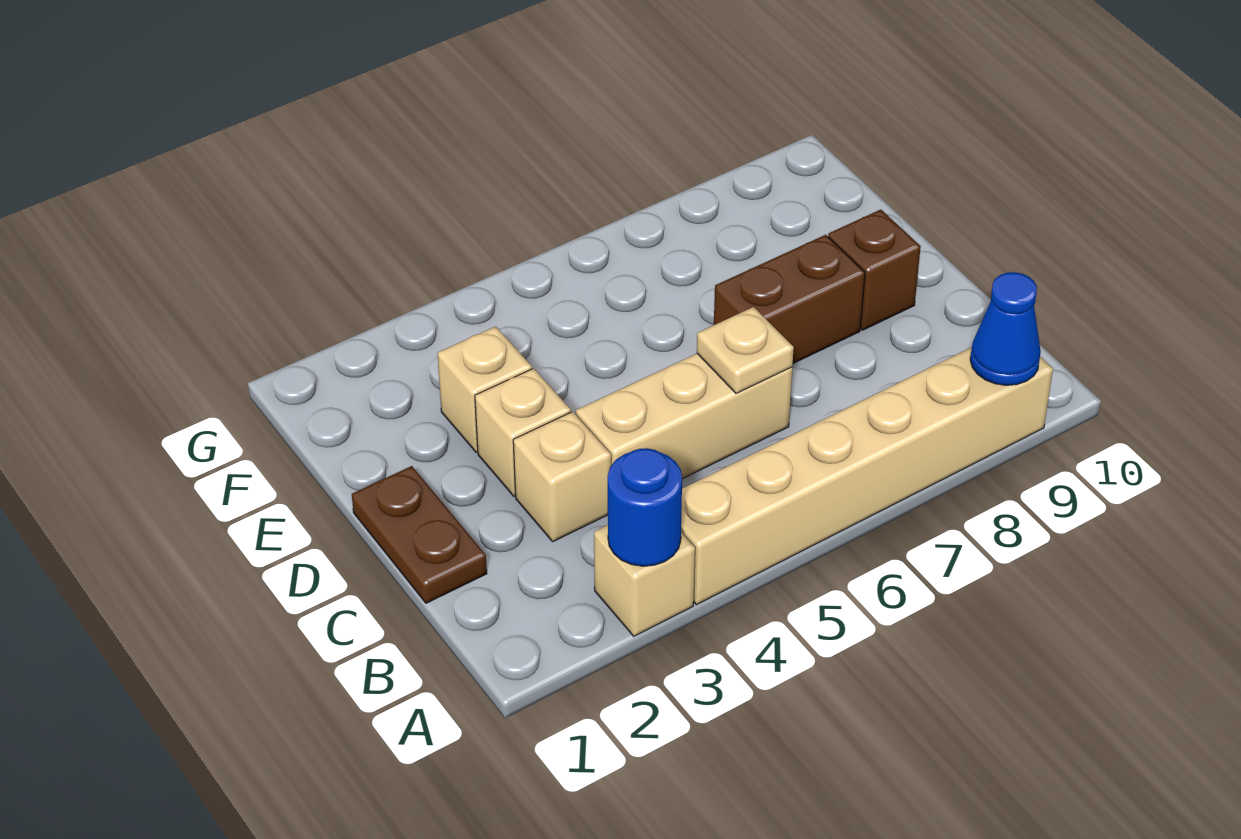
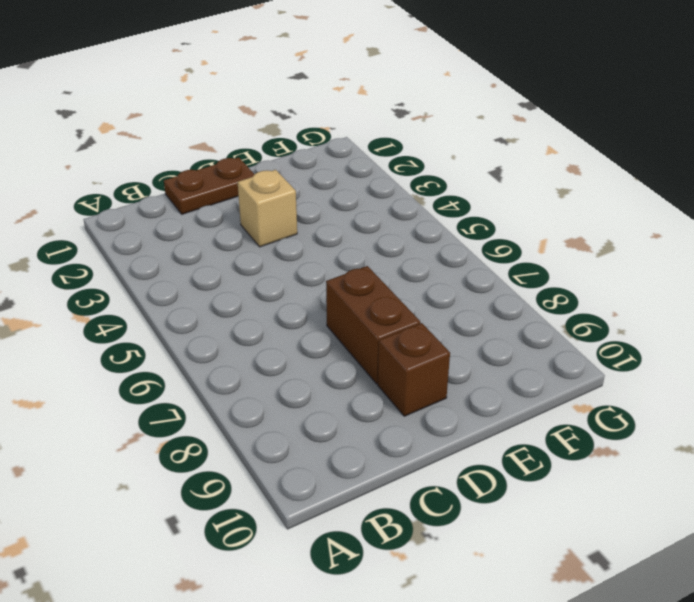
none -> tan brick A3 level 1
none -> tan brick A4:A9 level 1
none -> tan brick C3 level 1

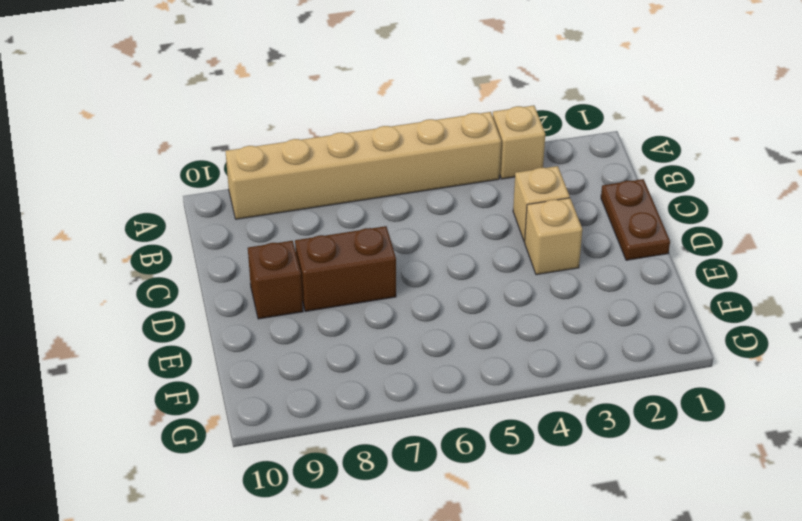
none -> tan brick C4:C6 level 1
none -> tan brick E3 level 1
none -> blue round brick A3 level 2

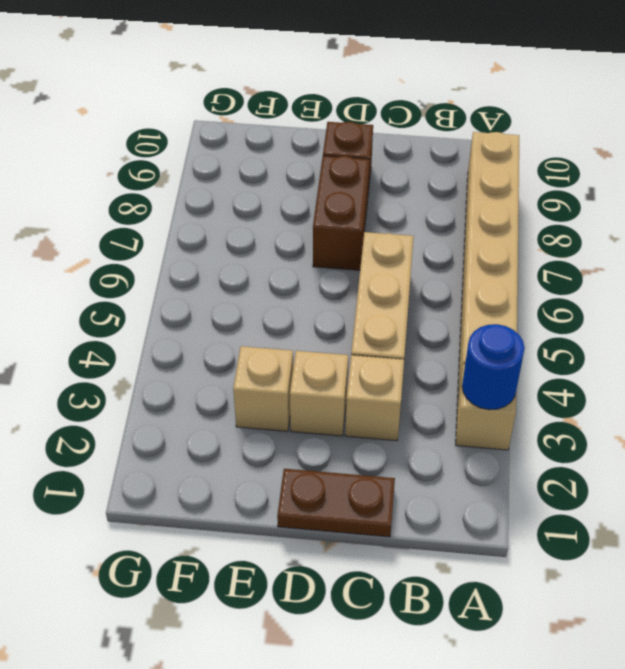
none -> blue cone A9 level 2
none -> tan plate C6 level 2

